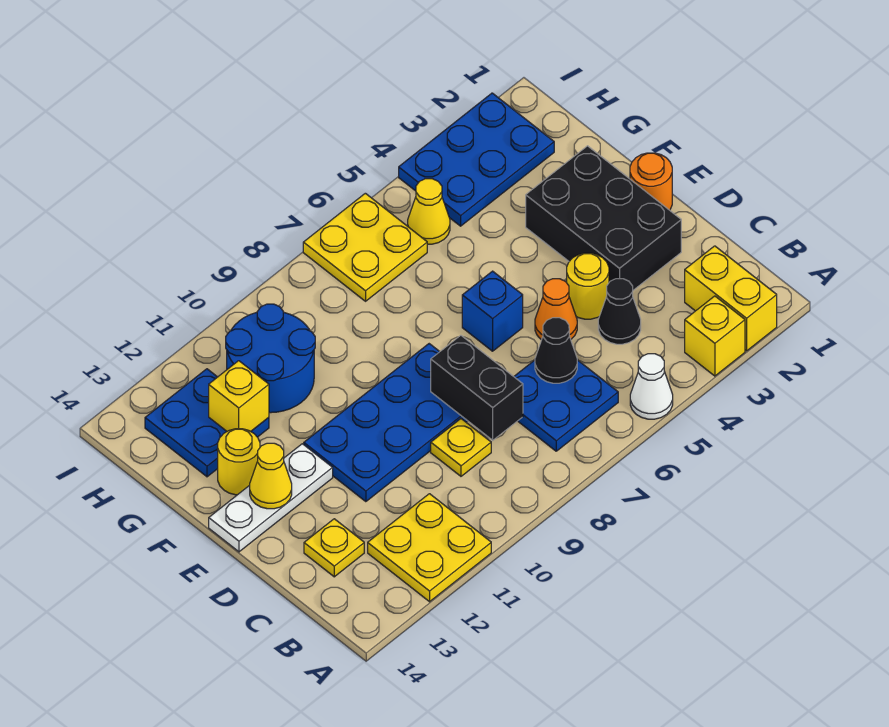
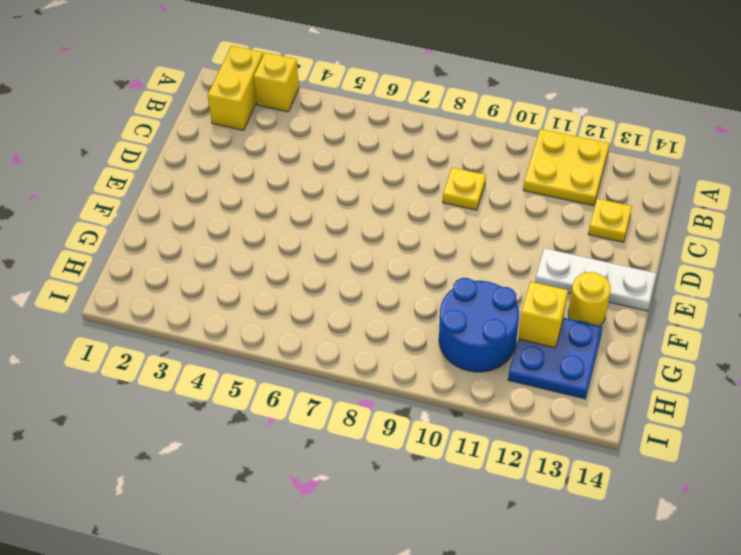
none -> white cone A5 level 1
none -> blue plate B6:C7 level 1
none -> black cone C4 level 1

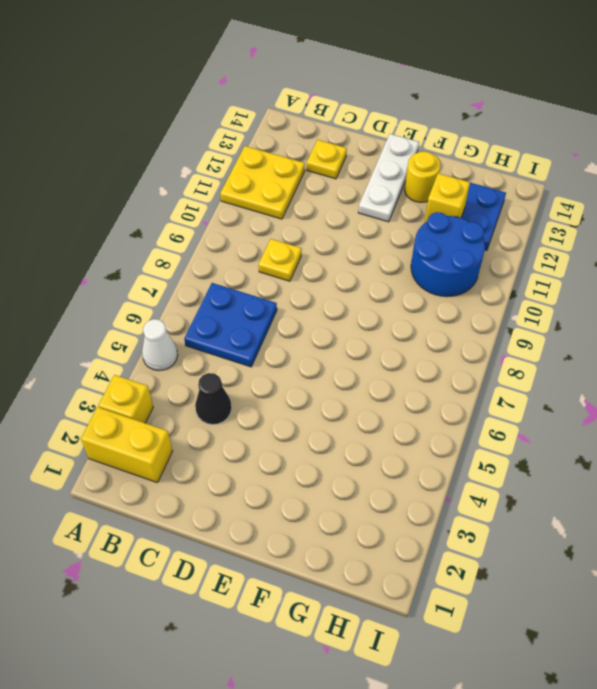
none -> black brick D2:F3 level 1
none -> yellow round brick D4 level 1
none -> orange cone D5 level 1

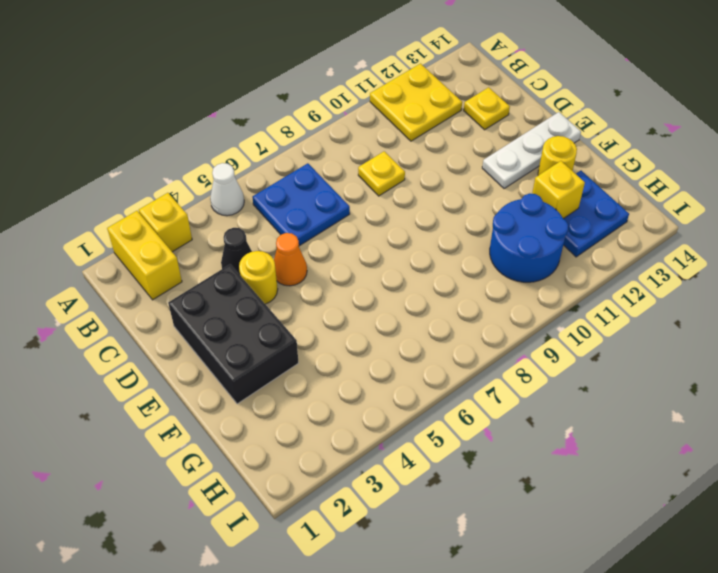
none -> blue plate D8:E11 level 1
none -> orange round brick E1 level 1
none -> blue brick E6 level 1

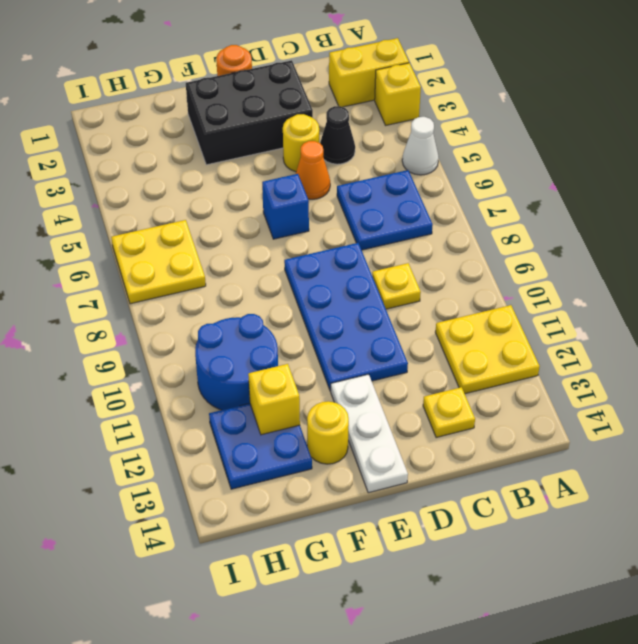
none -> blue plate H2:I4 level 1
none -> yellow cone H5 level 1
none -> black cone C6 level 2

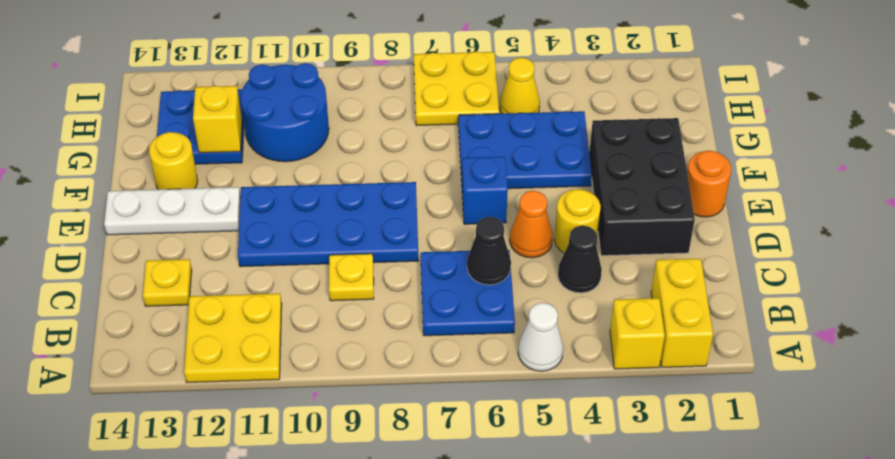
blue plate F4:G6 level 1 -> blue plate H2:I4 level 1
none -> black brick C8:D8 level 2
none -> yellow cone E13 level 2

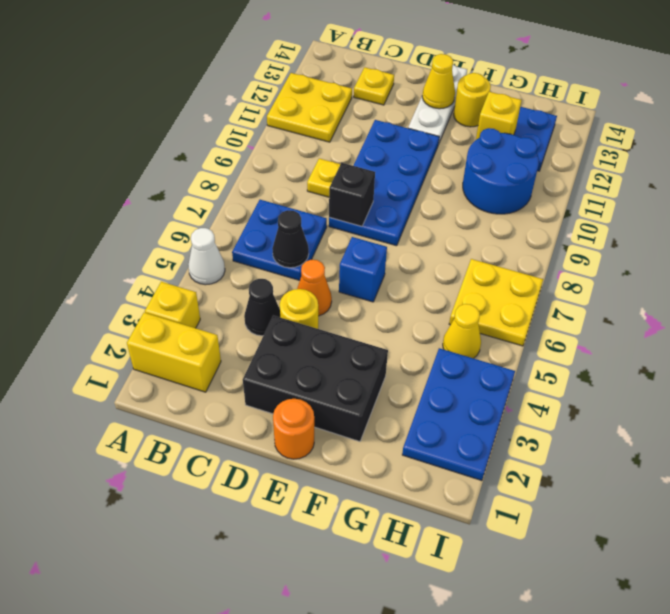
black brick D8 level 2 -> black brick C8:D8 level 2

